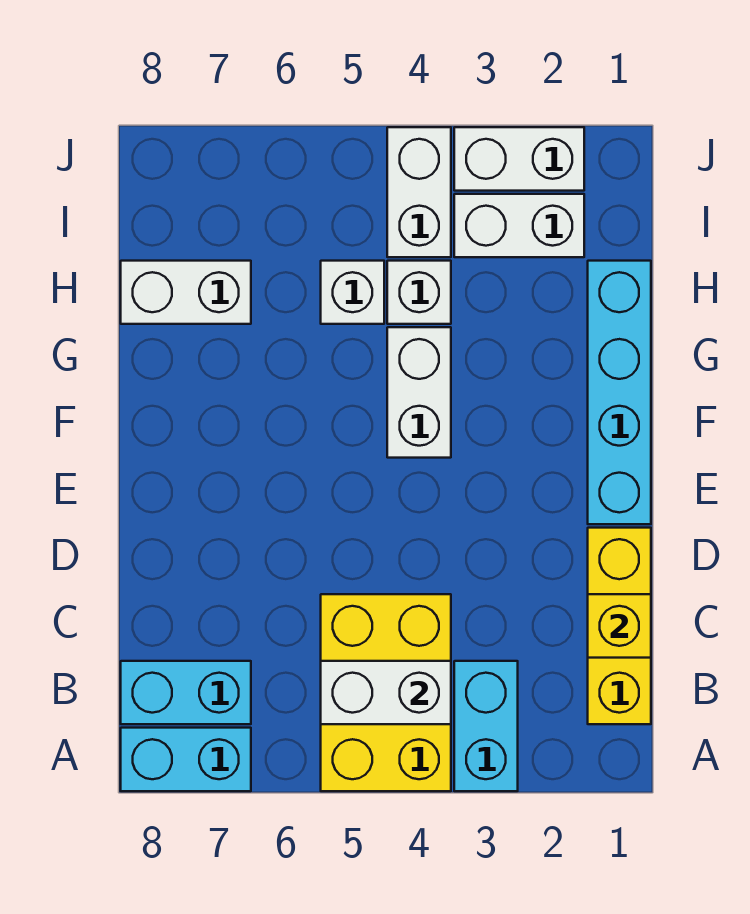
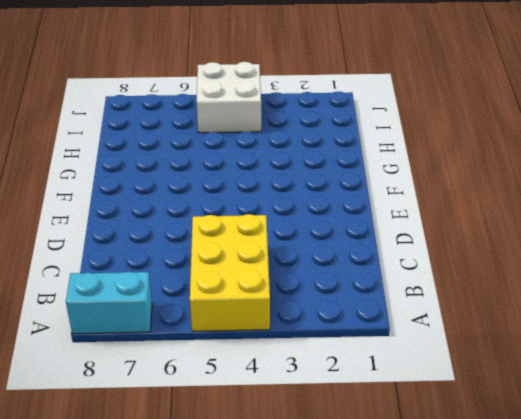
white brick I4:J5 level 1 -> white brick I4:J4 level 1
none -> cyan brick A3:B3 level 1
none -> yellow brick B1:D1 level 1
none -> cyan brick B7:B8 level 1

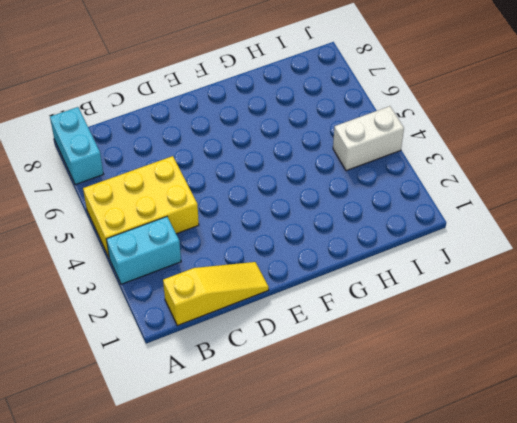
yellow slope B1:D1 level 1 top B -> yellow brick B1:D1 level 1
none -> cyan brick B7:B8 level 1
none -> cyan brick E1:H1 level 1
none -> white brick F4:G4 level 1

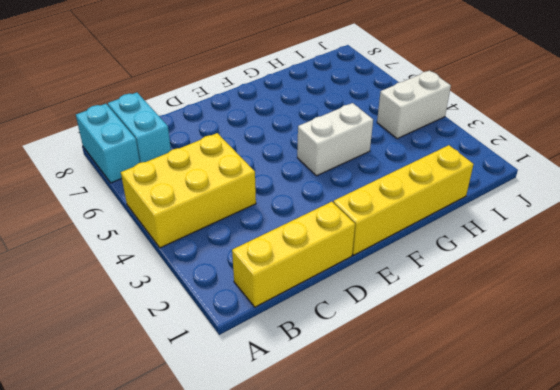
yellow brick E1:H1 level 1 -> cyan brick E1:H1 level 1
none -> cyan brick A3:B3 level 1
none -> white brick H4 level 1
none -> white brick H5 level 1

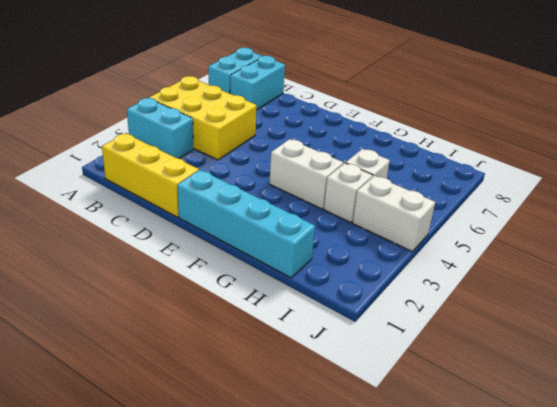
none -> white brick H7:H8 level 1
none -> white brick I2:I3 level 1
none -> white brick J2:J3 level 1

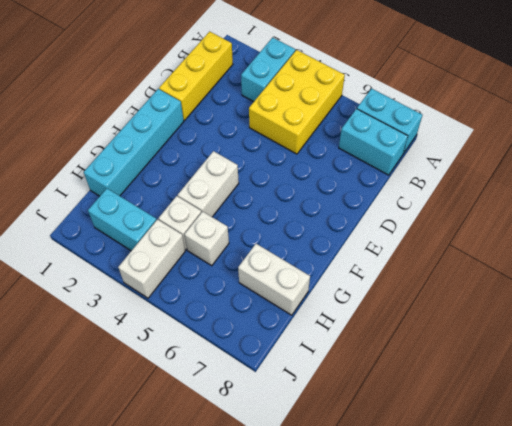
cyan brick I2:I3 level 1 -> white brick I2:I3 level 1
none -> white brick J2:J3 level 1
none -> white brick B4:B5 level 2
none -> yellow brick C1 level 2

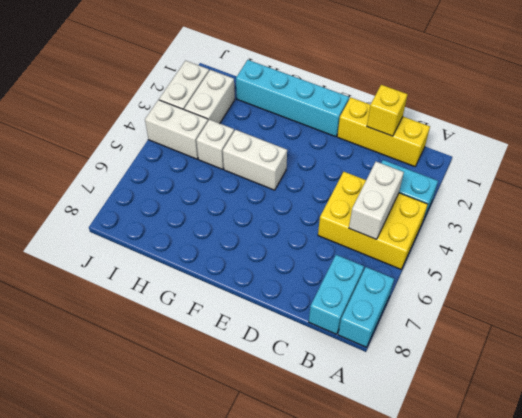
none -> white brick H5 level 1
none -> white brick H7:H8 level 1

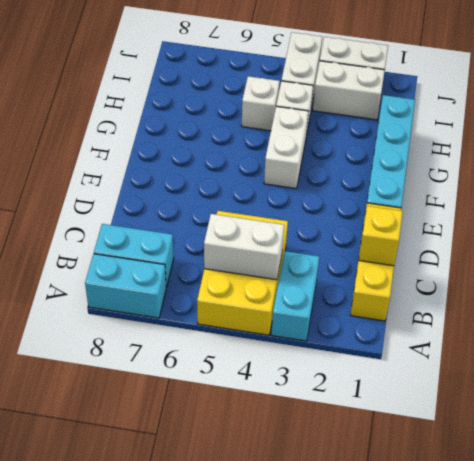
none -> white brick H7:H8 level 1

